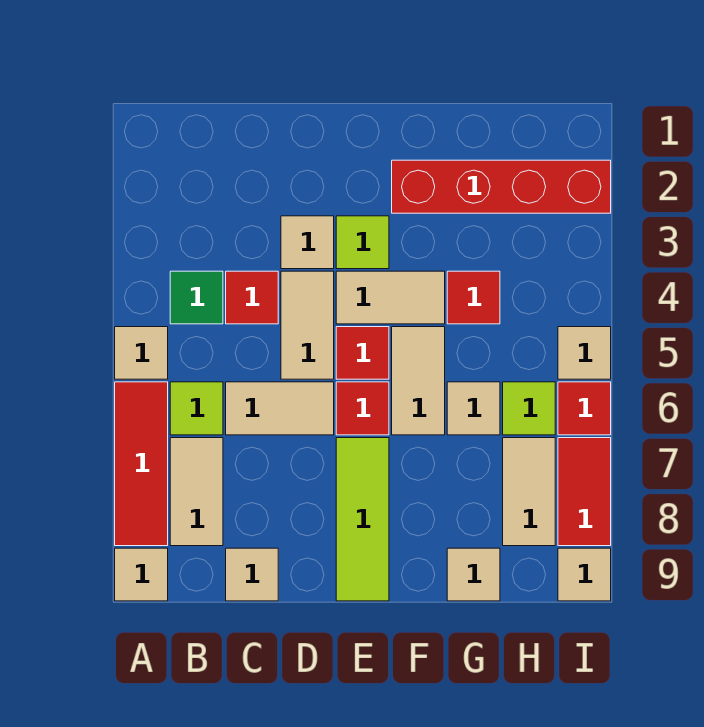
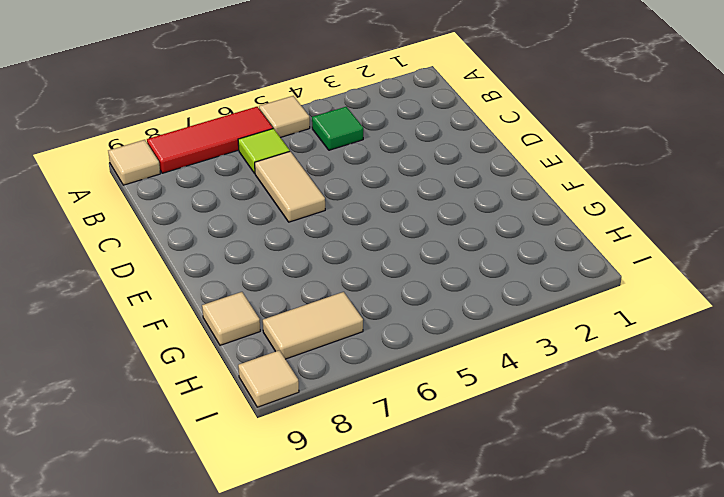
none -> tan tile B7:B8 level 1
none -> red tile C4 level 1
none -> tan tile C9 level 1

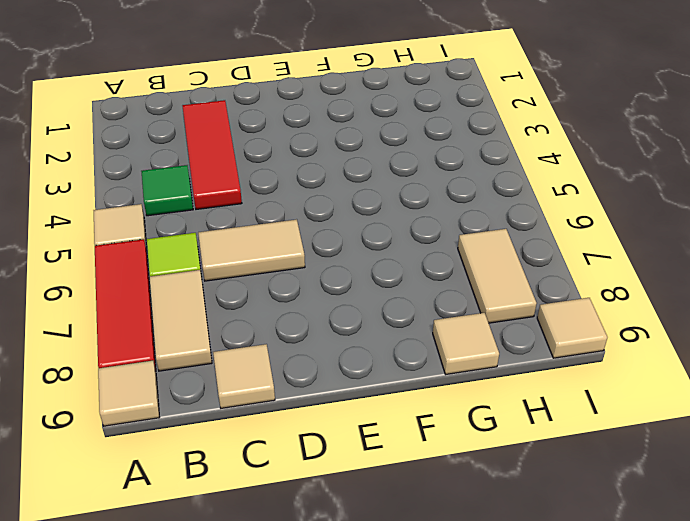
red tile C2:C4 level 1 -> red tile C4 level 1
none -> tan tile D3 level 1
none -> tan tile D4:D5 level 1
none -> lime tile E3 level 1

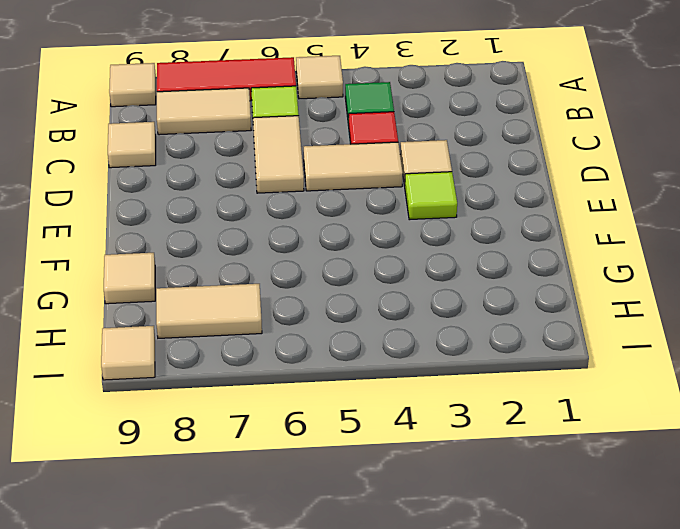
none -> tan tile E4:F4 level 1
none -> red tile E5 level 1
none -> red tile E6 level 1

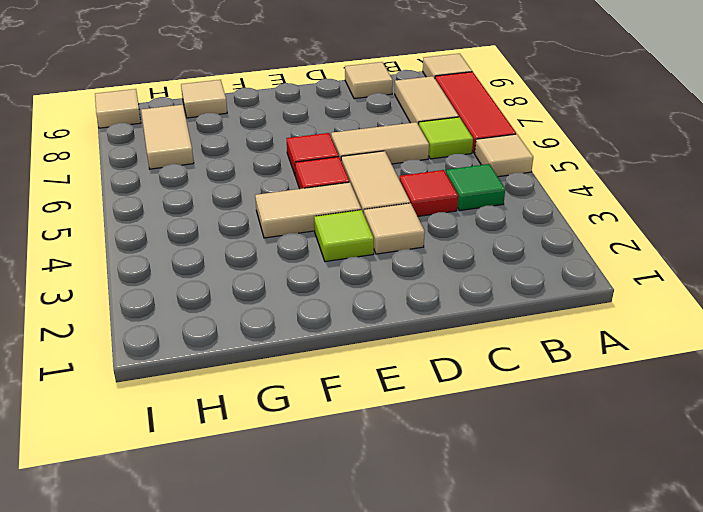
none -> lime tile E7:E9 level 1
none -> red brick F2:I2 level 1
none -> tan tile F5:F6 level 1

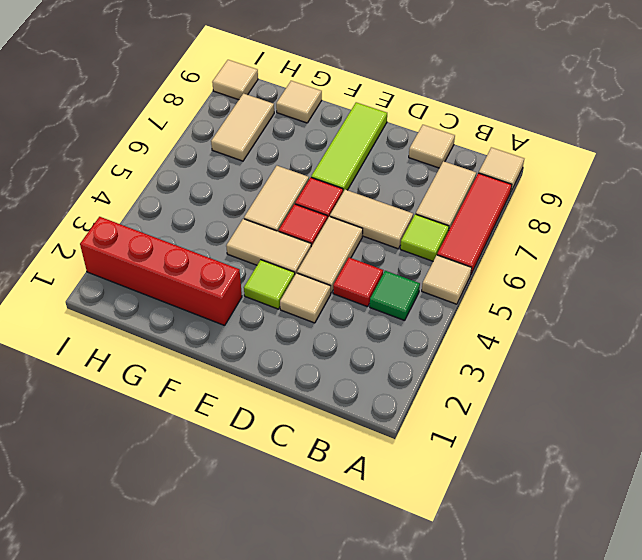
none -> red tile G4 level 1
none -> tan tile G6 level 1
none -> lime tile H6 level 1

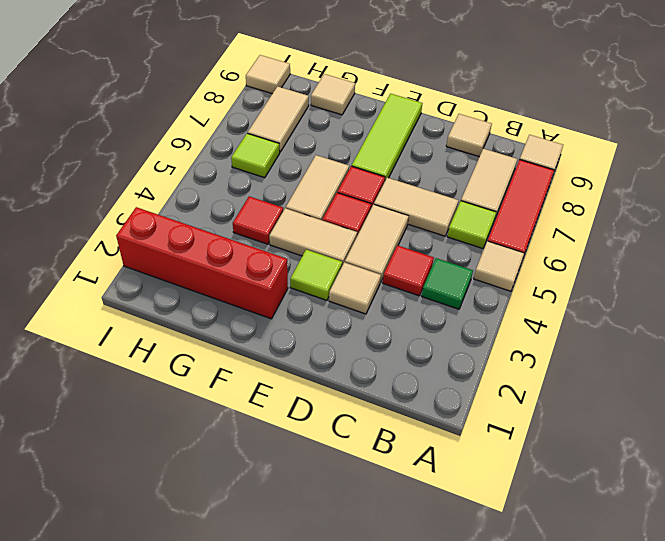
none -> tan tile G6 level 1
none -> tan tile I5 level 1
none -> red tile I6 level 1

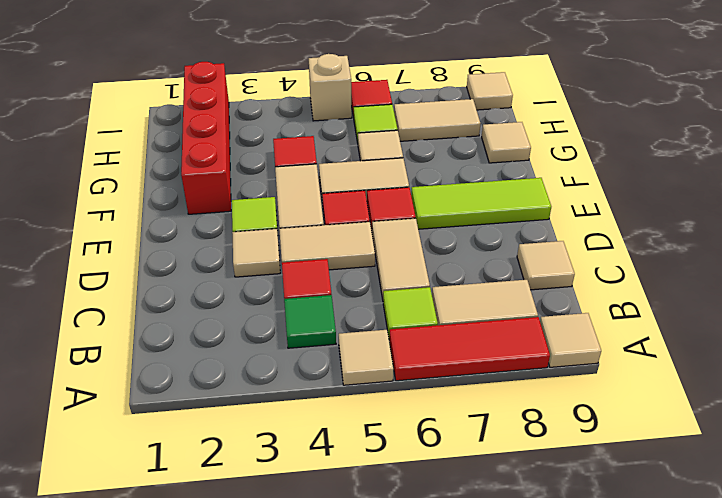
tan brick I5 level 1 -> tan tile I5 level 1
none -> red tile I7:I8 level 1

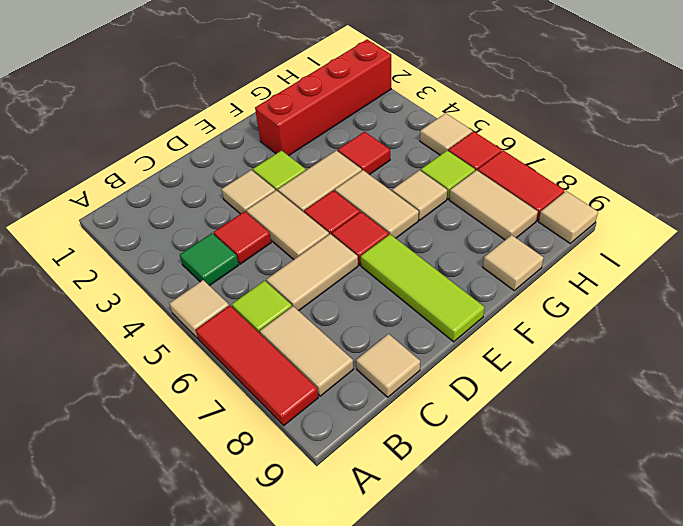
none -> tan tile A9 level 1

